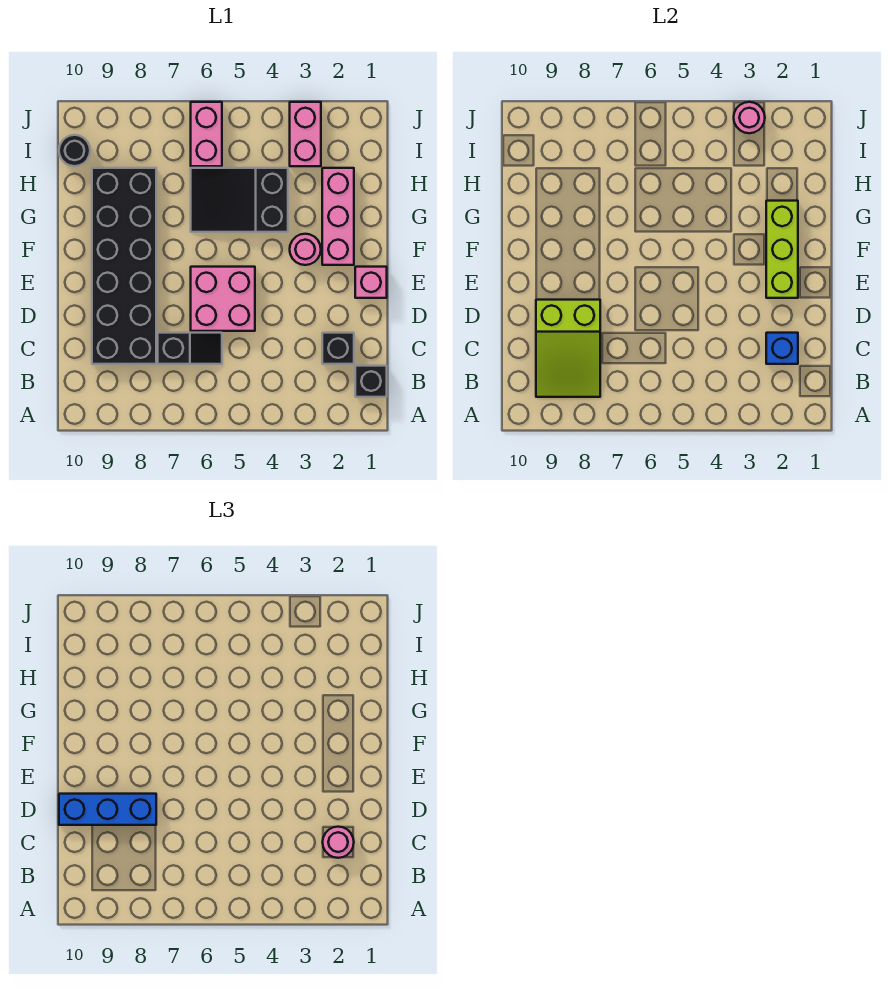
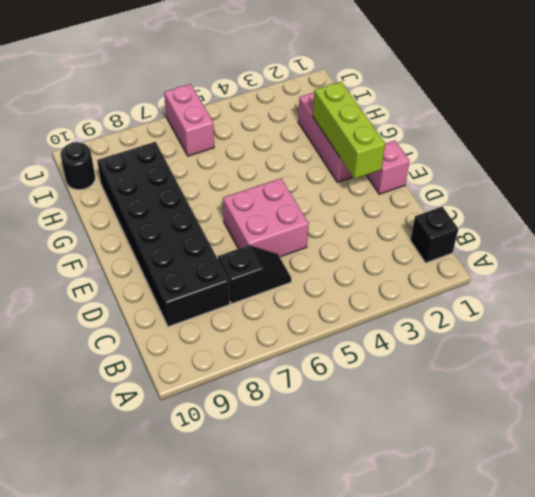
none -> black brick C2 level 1
none -> pink round brick F3 level 1
none -> black slope G4:H6 level 1 top 4

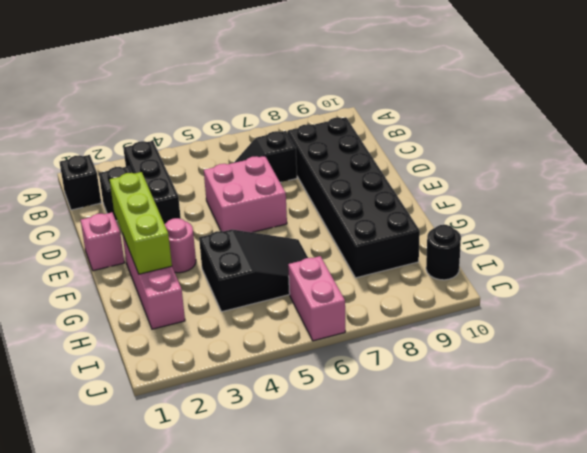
black brick B3:D3 level 1 -> none
none -> pink brick I3:J3 level 1
none -> lime slope B8:D9 level 2 top D
none -> blue brick C2 level 2

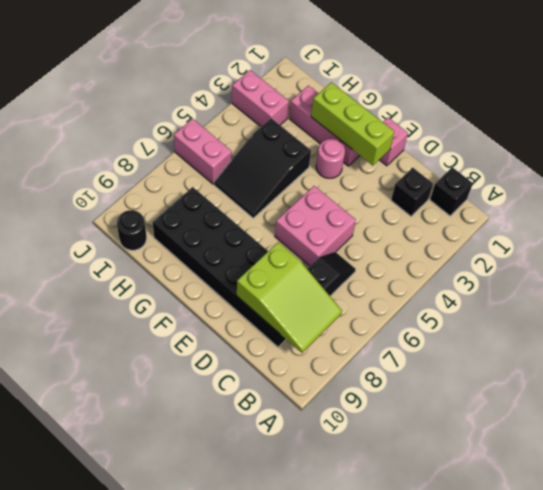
none -> blue brick C2 level 2
none -> pink round brick J3 level 2
none -> pink round brick C2 level 3

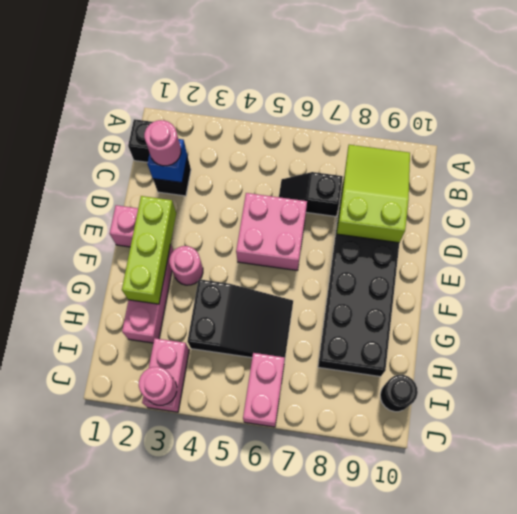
none -> blue brick D8:D10 level 3

